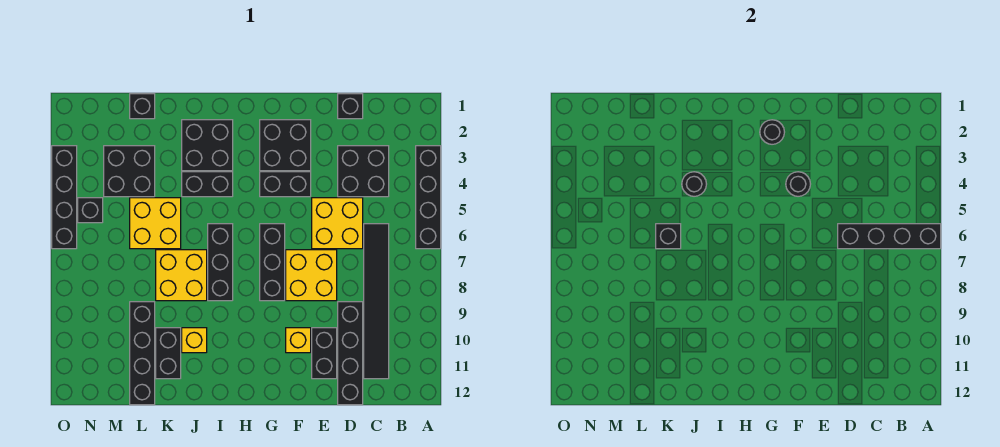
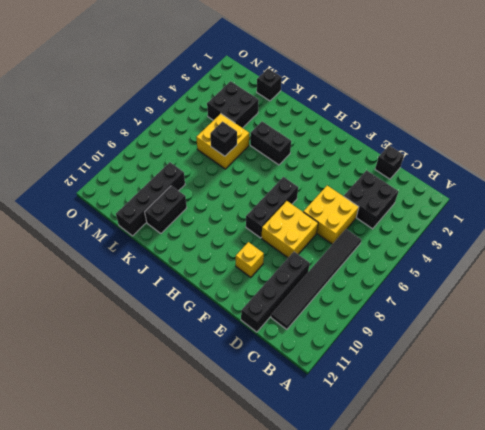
none -> black brick A3:A6 level 1
none -> black brick E10:E11 level 1
none -> black brick F2:G3 level 1

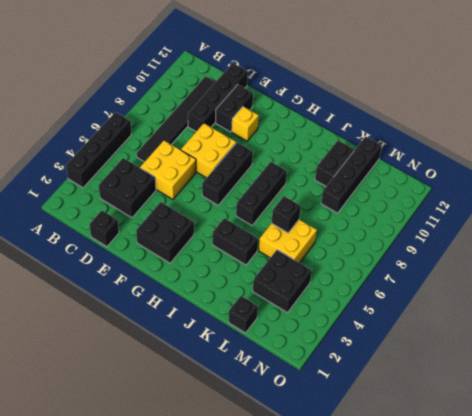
none -> black brick F4:G4 level 1
none -> black brick I2:J3 level 1
none -> yellow brick J7:K8 level 1

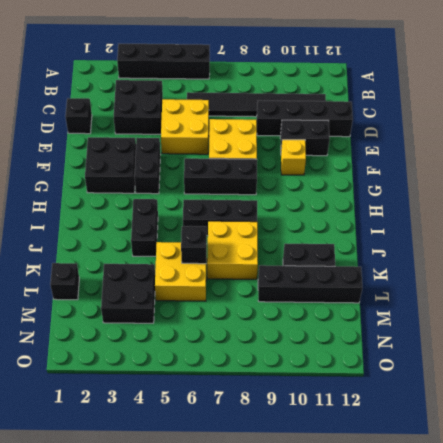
none -> black brick I2:J3 level 1
none -> yellow brick J10 level 1
none -> black brick N5 level 1

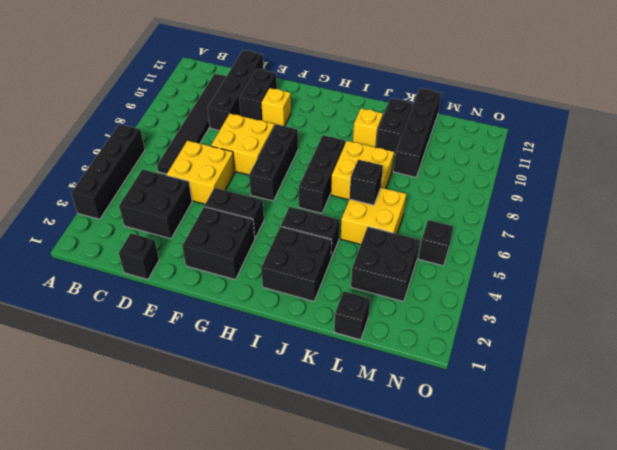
none -> black brick O3:O6 level 1
none -> black brick A6:D6 level 2
none -> black round brick F4 level 2

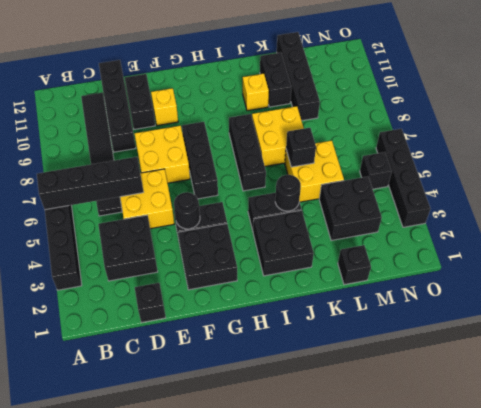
none -> black round brick G2 level 2

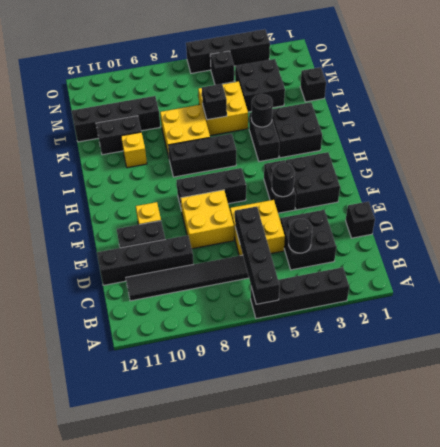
black round brick C4 level 2 -> black round brick G2 level 2

